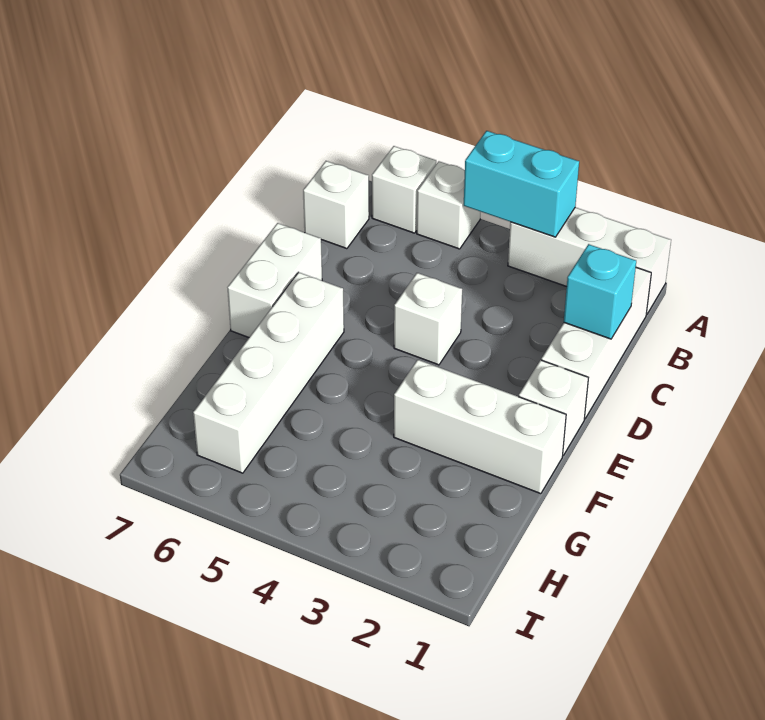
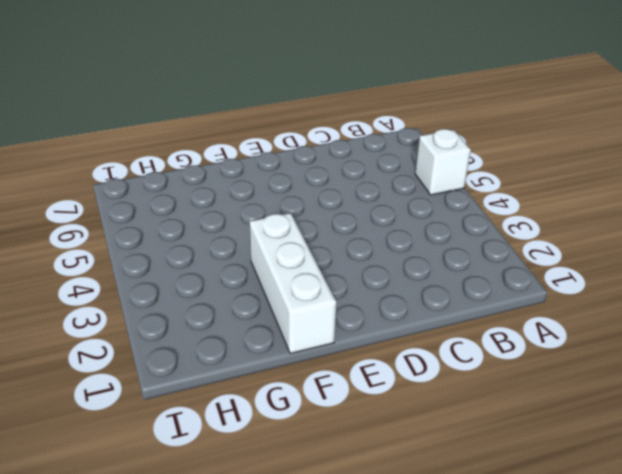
none -> white brick A1:A3 level 1
none -> white brick A6 level 1
none -> white brick B1:D1 level 1

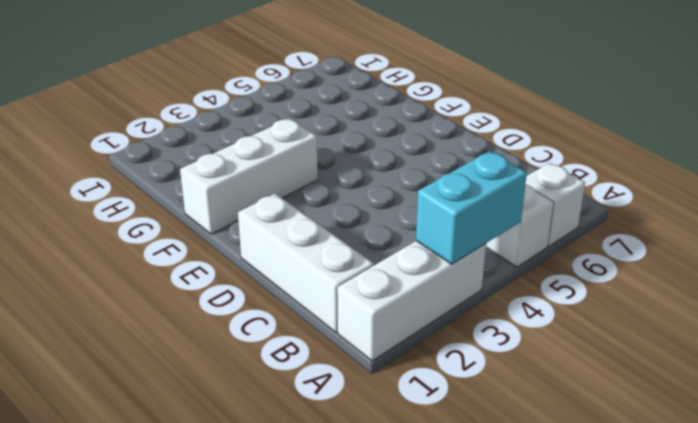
none -> white brick B7 level 1
none -> white brick D4 level 1
none -> white brick D7:E7 level 1

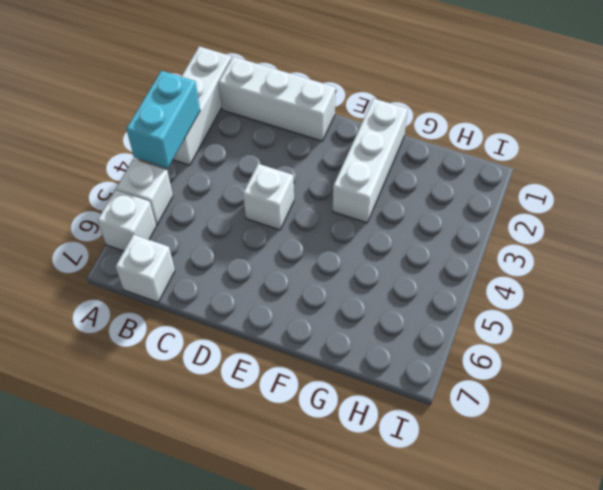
none -> white brick D7:E7 level 1
none -> white brick E1 level 1
none -> white brick E6:H6 level 1

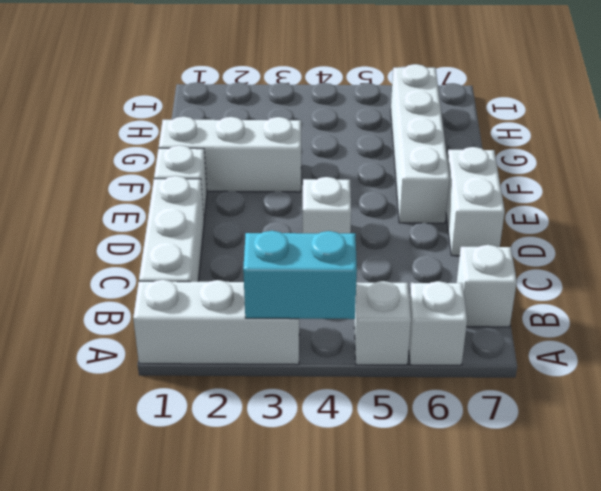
none -> cyan brick C1 level 2

